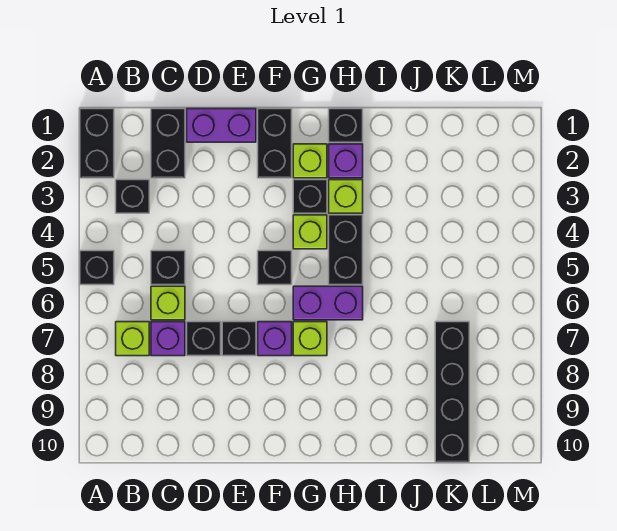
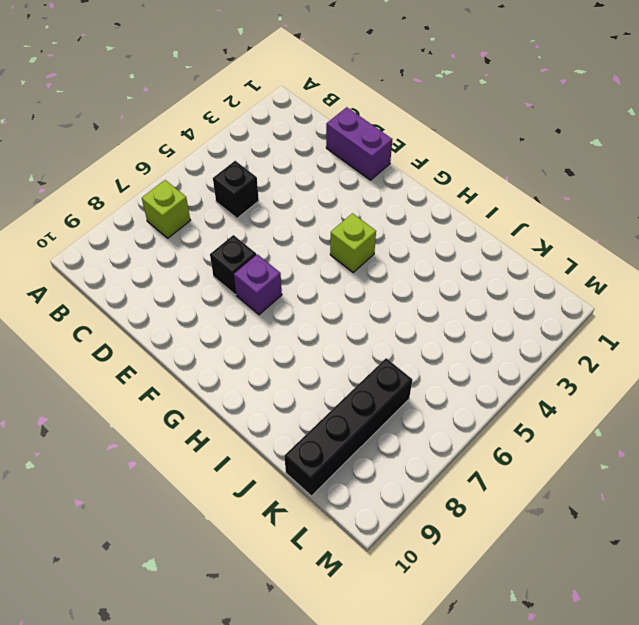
none -> black brick A1:A2 level 1
none -> black brick A5 level 1
none -> black brick B3 level 1

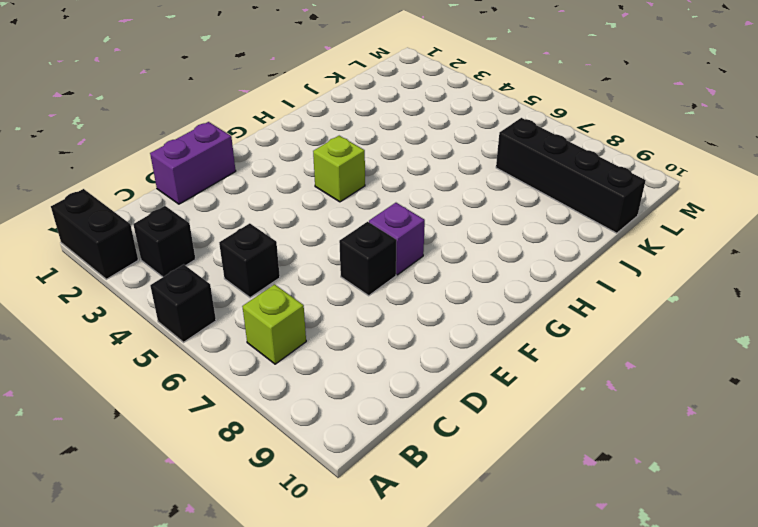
none -> black brick C1:C2 level 1
none -> lime brick C6 level 1
none -> purple brick C7 level 1

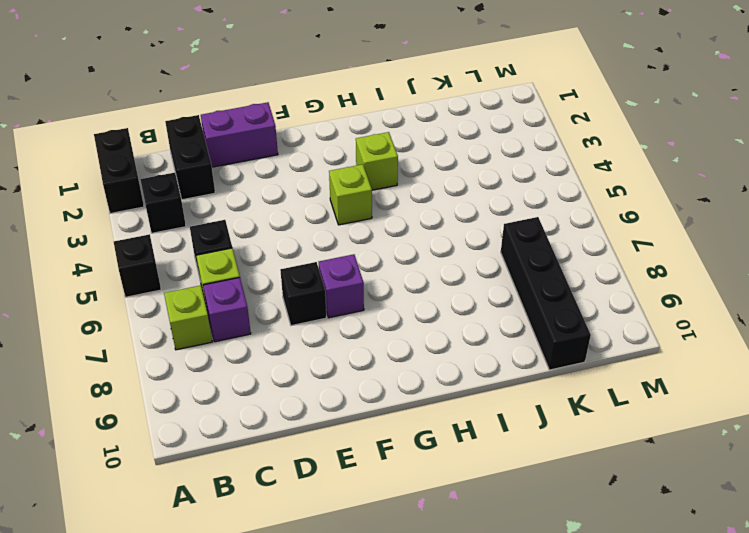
none -> black brick D7 level 1
none -> black brick F1:F2 level 1
none -> black brick F5 level 1

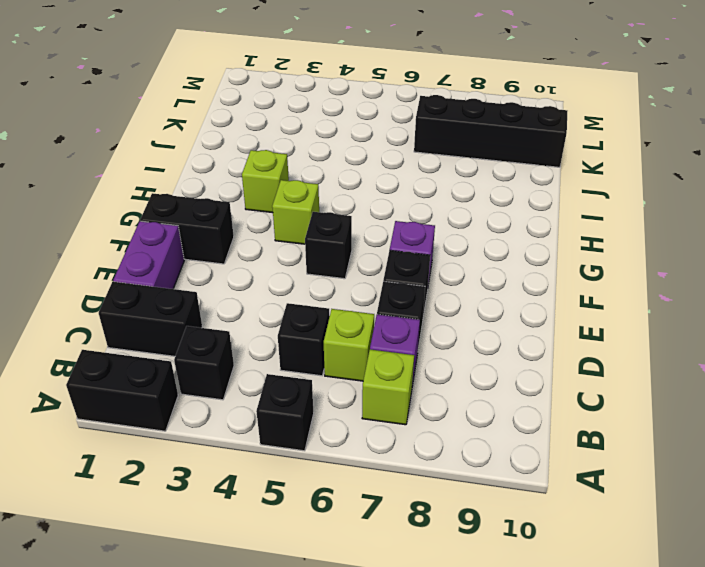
none -> lime brick G2 level 1
none -> black brick G3 level 1
none -> purple brick G6:H6 level 1

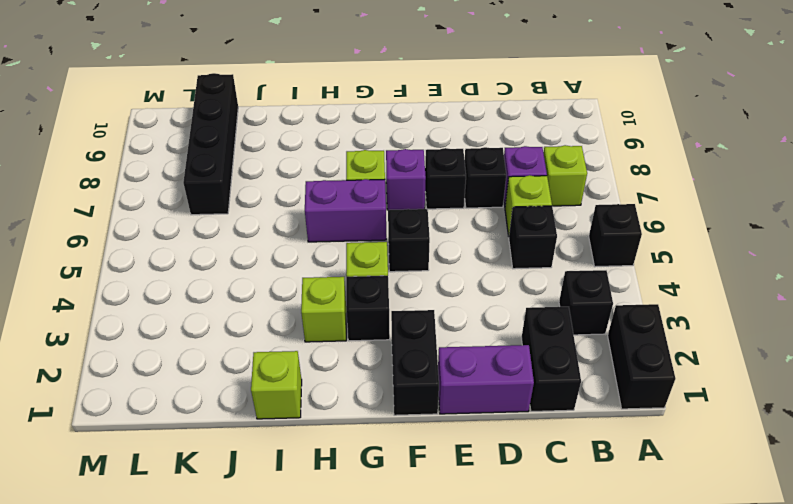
lime brick I1 level 1 -> lime brick G2 level 1
none -> black brick H1 level 1
none -> purple brick H2 level 1
none -> black brick H4:H5 level 1

